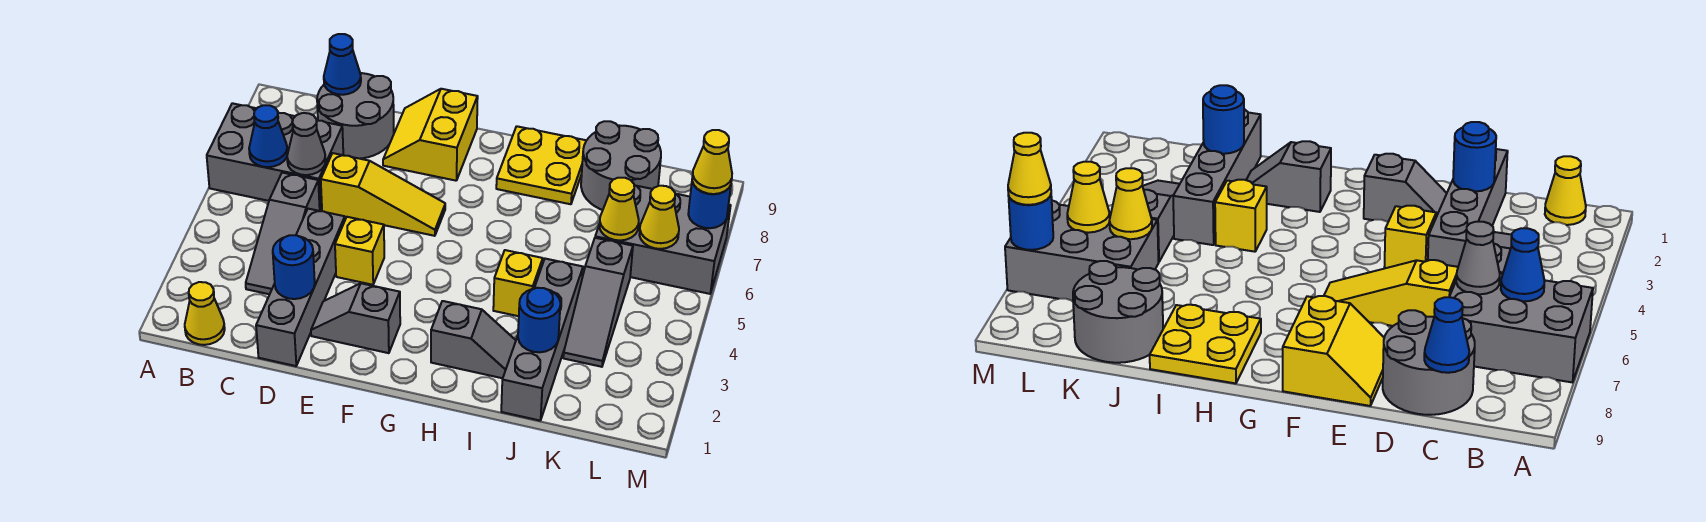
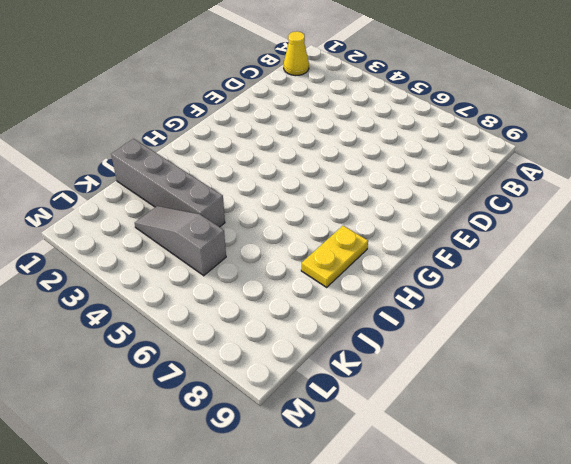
yellow plate H8:I8 level 1 -> yellow plate H8:I9 level 1
none -> grey brick A6:C7 level 1
none -> grey slope C3:C5 level 1 top 5
none -> grey round brick C8:D9 level 1

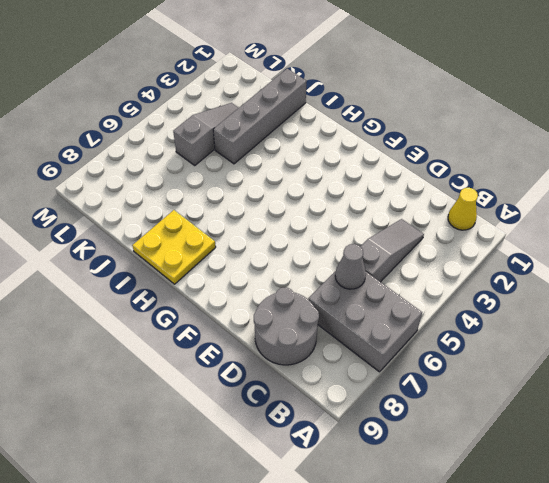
none -> grey brick D1:D4 level 1
none -> yellow slope D6:F6 level 1 top D
none -> grey slope E2:F2 level 1 top F

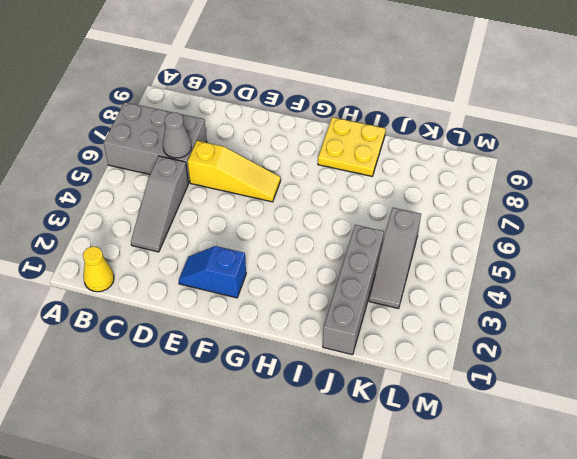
blue slope E2:F2 level 1 top F -> grey slope E2:F2 level 1 top F
none -> grey round brick C8:D9 level 1
none -> grey brick D1:D4 level 1
none -> yellow brick E4 level 1

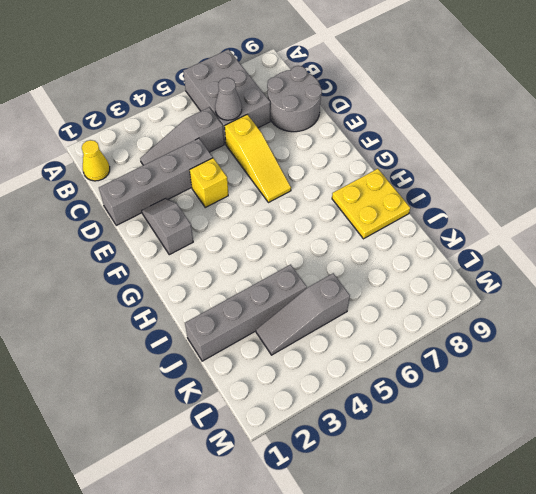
none -> yellow slope E8:F9 level 1 top F
none -> grey slope H2:I2 level 1 top H
none -> yellow brick I4 level 1

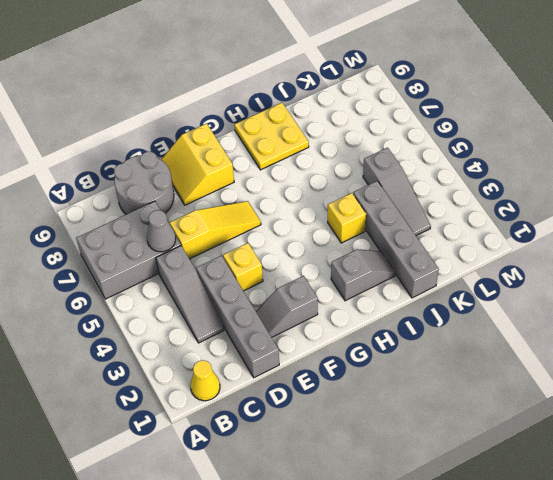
none -> grey round brick J8:K9 level 1
none -> grey brick K6:M7 level 1
none -> blue cone B6 level 2

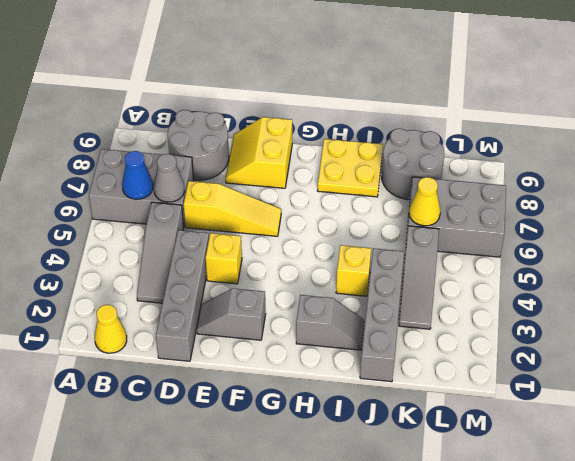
none -> blue cone C9 level 2
none -> blue round brick D2 level 2
none -> blue round brick J2 level 2

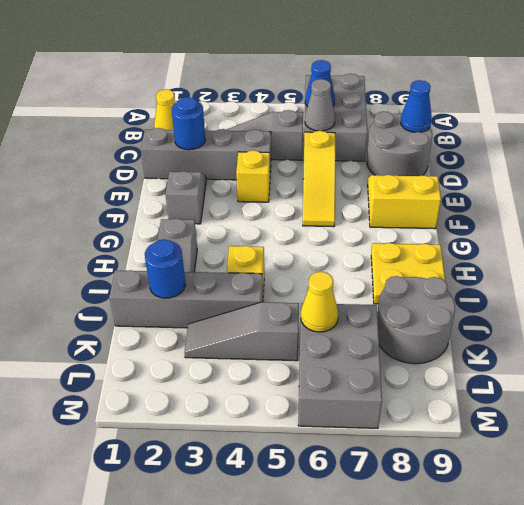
none -> yellow cone L6 level 2
none -> blue round brick M7 level 2
none -> yellow cone M7 level 3

